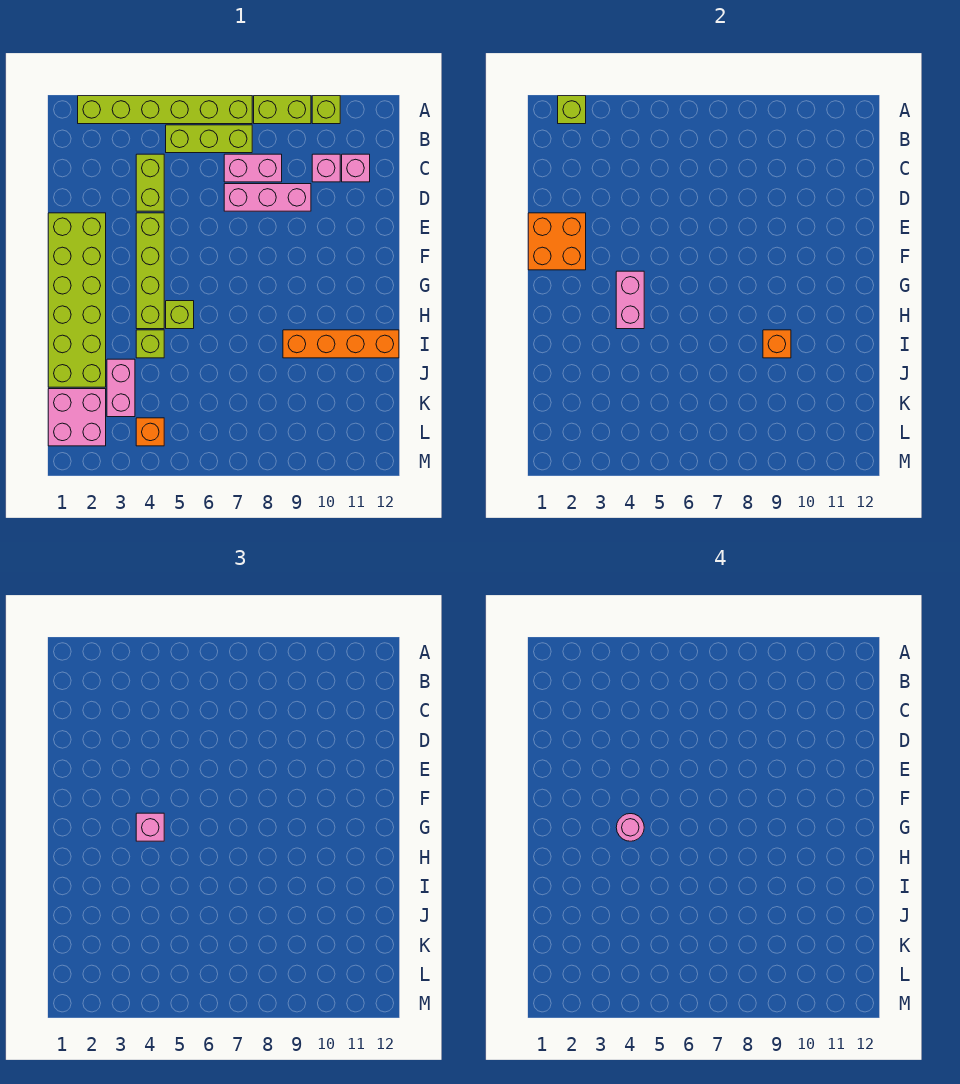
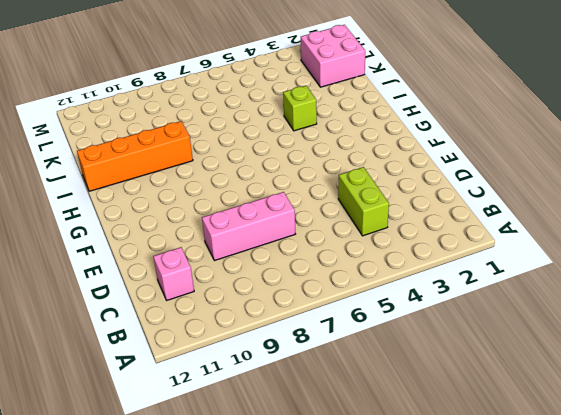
none -> lime brick A2:A7 level 1
none -> lime brick A8:A9 level 1
none -> lime brick A10 level 1

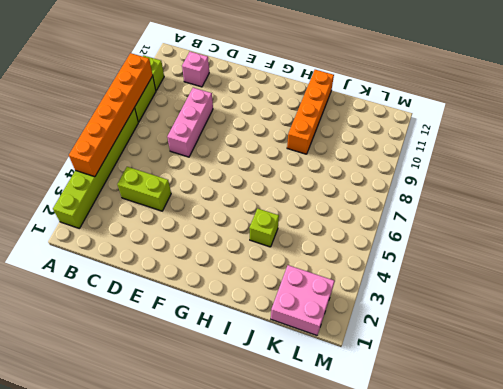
orange brick A4:A9 level 2 -> none
none -> lime brick B5:B7 level 1
none -> pink brick C7:C8 level 1
none -> pink brick C10 level 1

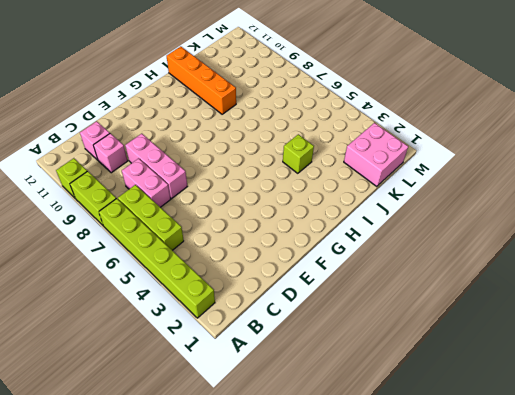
none -> lime brick C4:D4 level 1
none -> lime brick E1:J2 level 1
none -> lime brick E4:H4 level 1

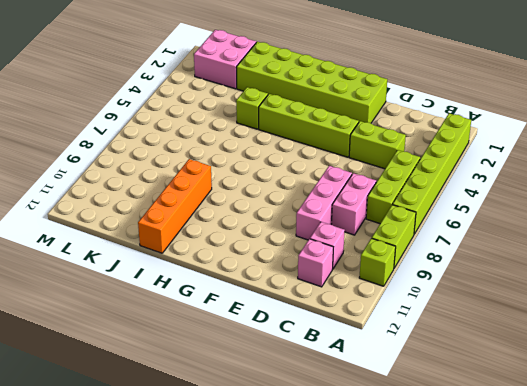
none -> lime brick H5 level 1
none -> pink brick J3:K3 level 1
none -> orange brick L4 level 1

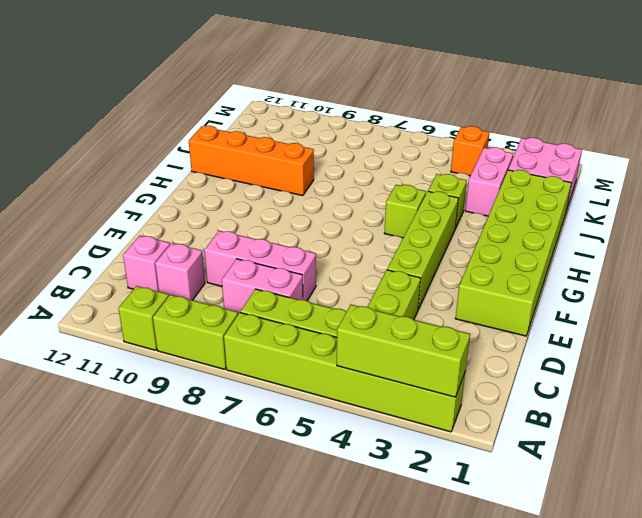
lime brick A2:A4 level 2 -> lime brick A2 level 2
none -> orange brick E1:F2 level 2
none -> pink brick G4:H4 level 2
none -> orange brick I9 level 2

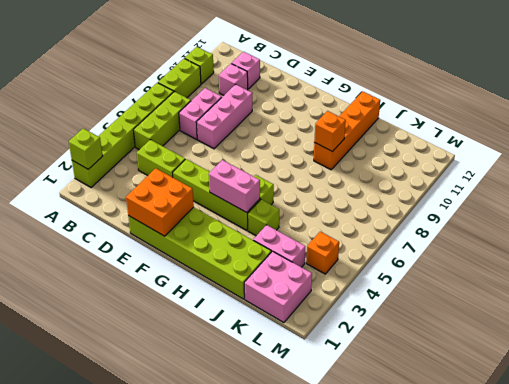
none -> pink brick G4 level 3
none -> pink round brick G4 level 4

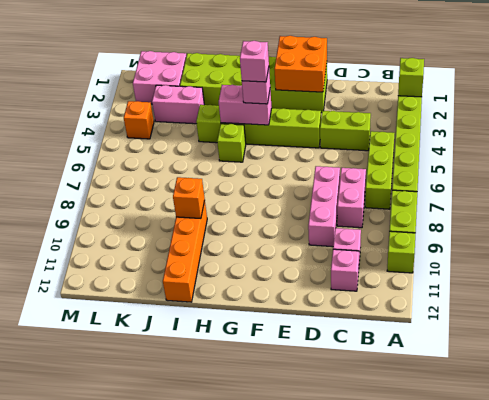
pink brick G4 level 4 -> pink round brick G4 level 4

